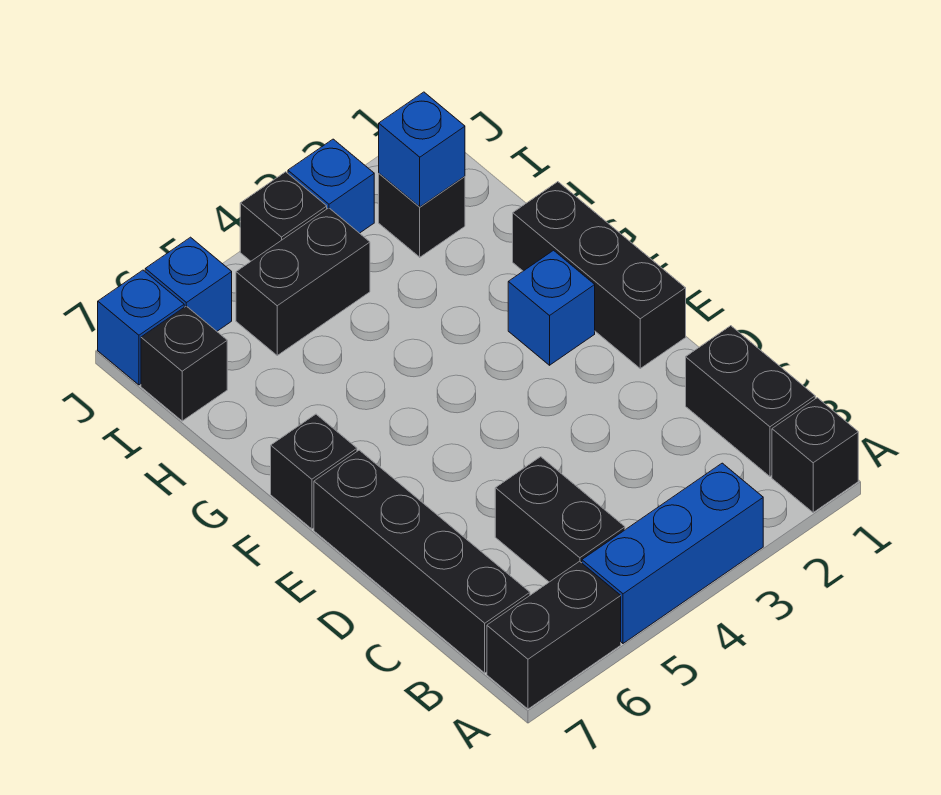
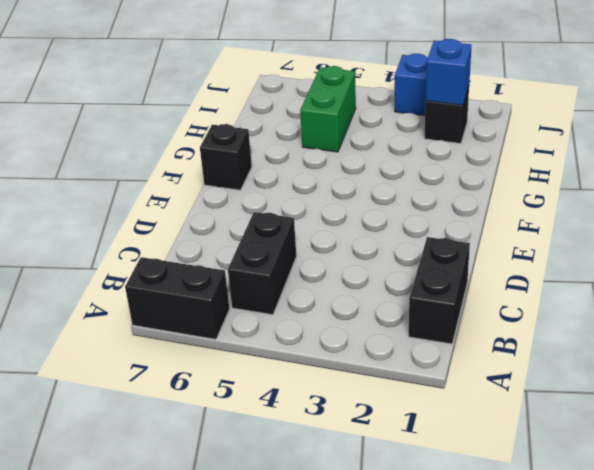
green brick H5:I5 level 1 -> black brick I4:I5 level 1
none -> black brick A1 level 1
none -> blue brick A3:A5 level 1
none -> black brick B7:E7 level 1

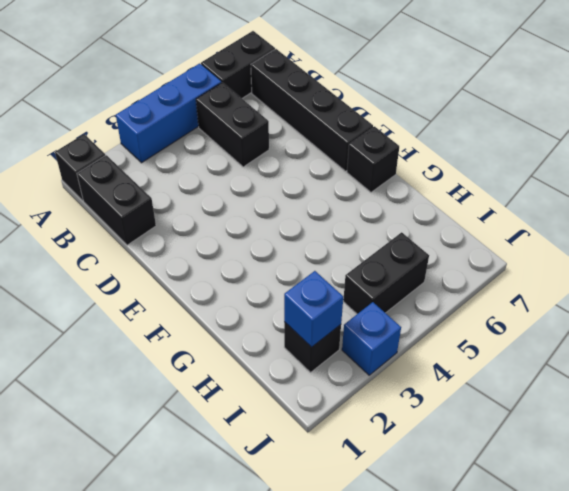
none -> black brick E1:G1 level 1
none -> blue brick F2 level 1
none -> black brick I7 level 1

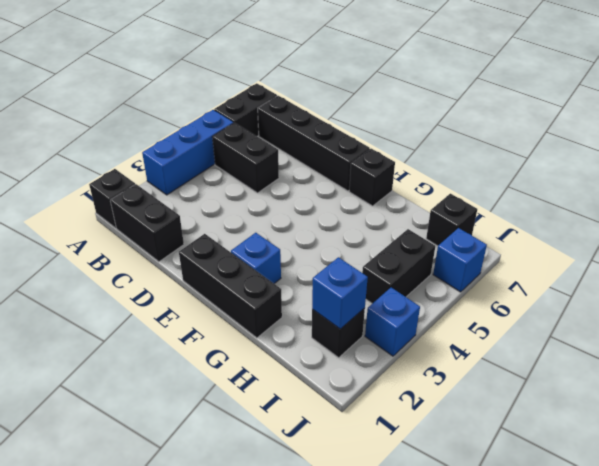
none -> black brick J4 level 1
none -> blue brick J7 level 1

